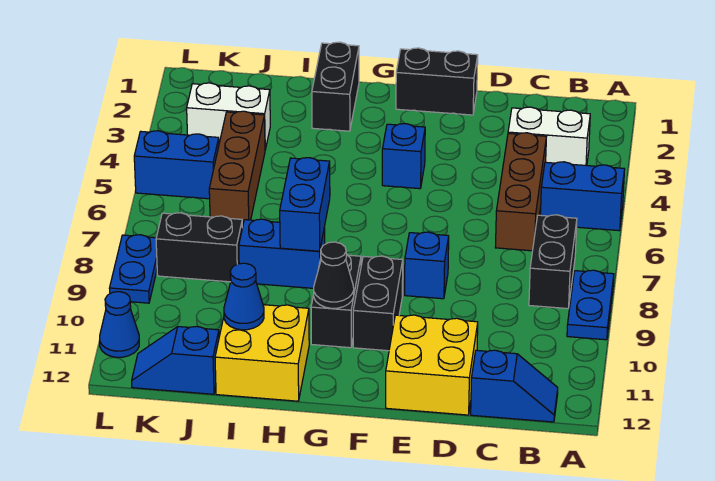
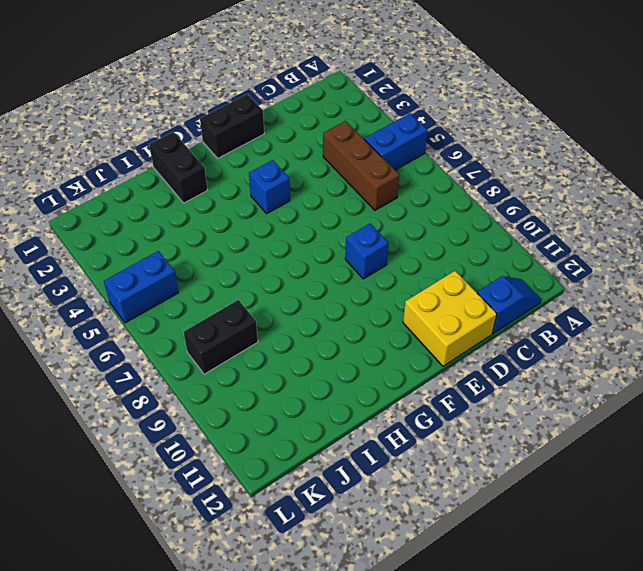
none -> blue plate A8:A9 level 1
none -> white brick B3:C3 level 1
none -> black brick B7:B8 level 1

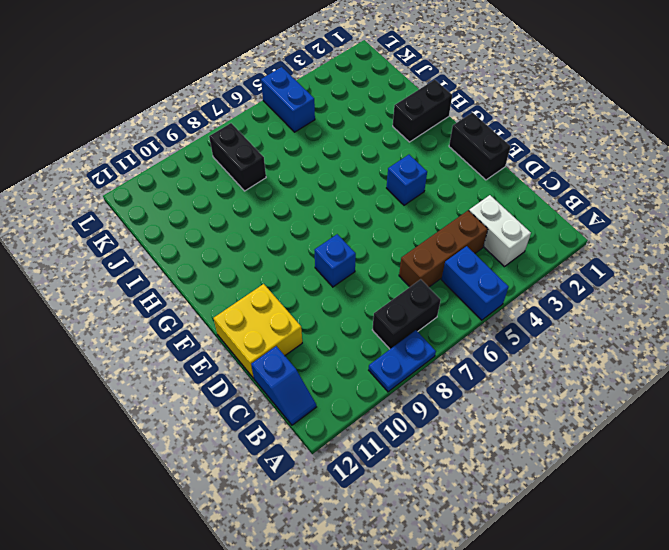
none -> black brick F9:F10 level 1
none -> black brick G9:G10 level 1
none -> blue brick H8:I8 level 1

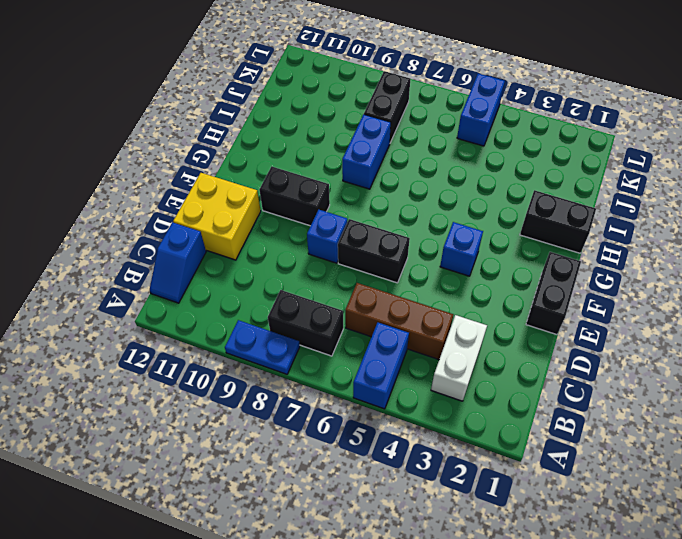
black brick E6:E7 level 1 -> black brick G9:G10 level 1
none -> yellow brick H11:I12 level 1
none -> white brick J3:K3 level 1
none -> brown brick J4:J6 level 1

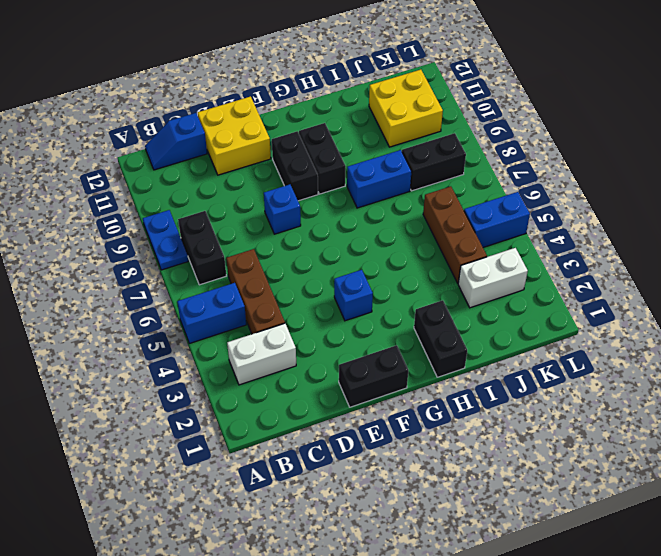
yellow brick J10:K11 level 1 -> yellow brick H11:I12 level 1
none -> blue slope J12:K12 level 1 top J
none -> blue plate L8:L9 level 1
none -> blue cone L11 level 1

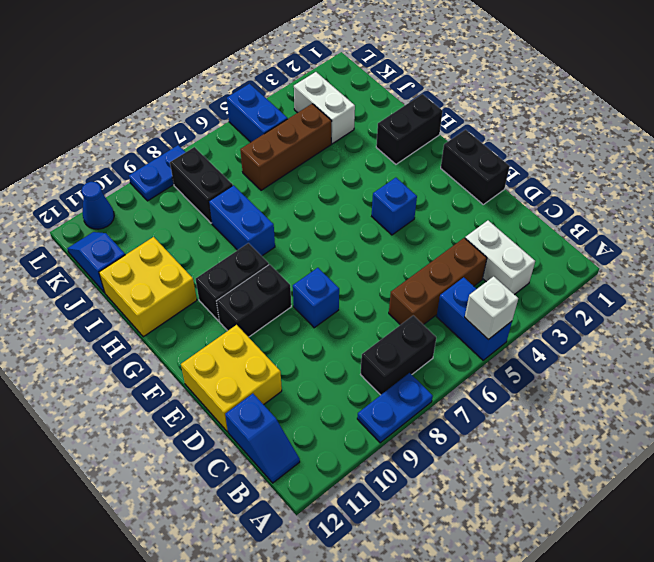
white brick A5 level 2 -> none
none -> black cone G10 level 2
none -> blue brick H7:H8 level 2
none -> blue cone I11 level 2

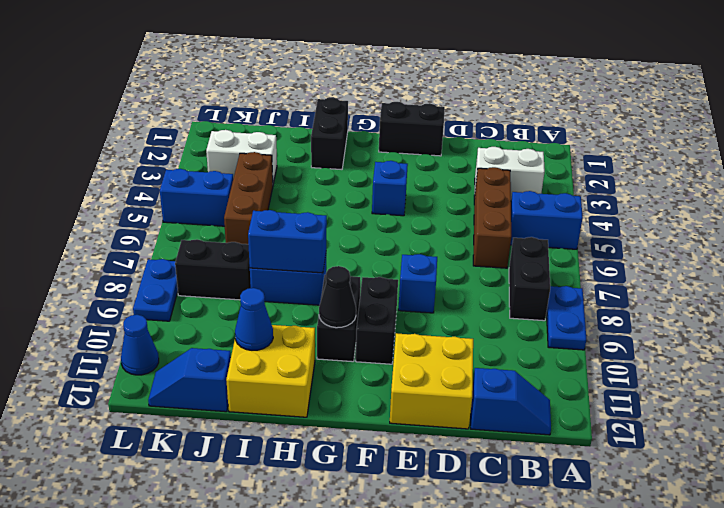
blue brick H8:I8 level 2 -> blue brick H7:H8 level 2

